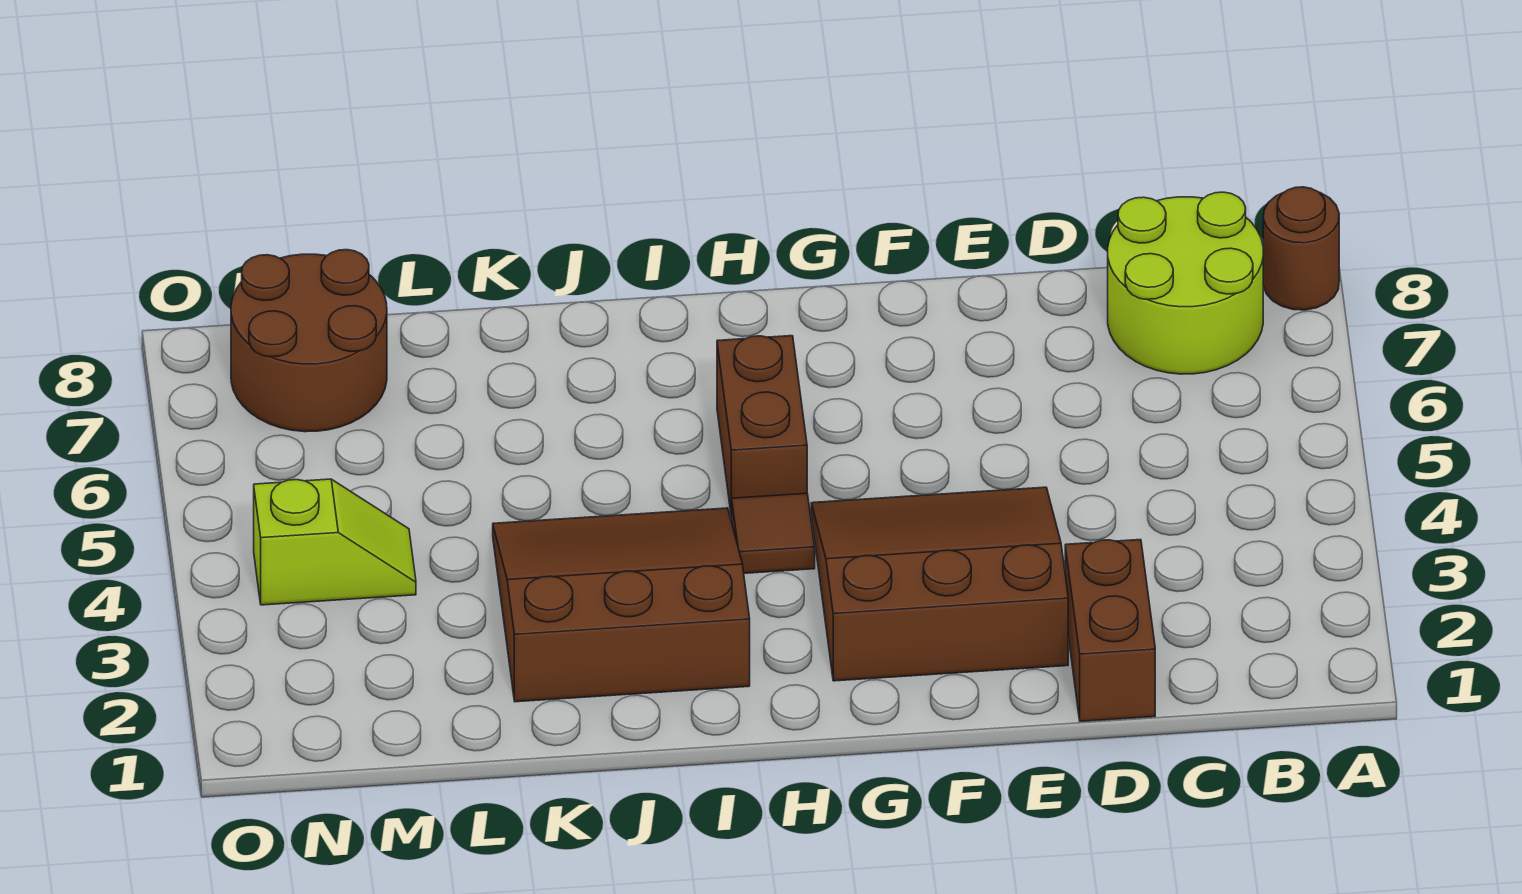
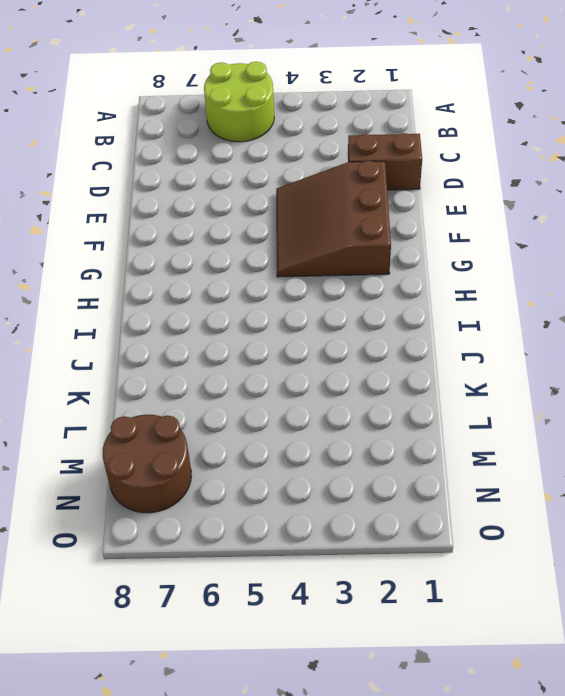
lime round brick A5:B6 level 1 -> lime round brick B7:C8 level 1
none -> brown round brick A8 level 1
none -> brown tile H4 level 1

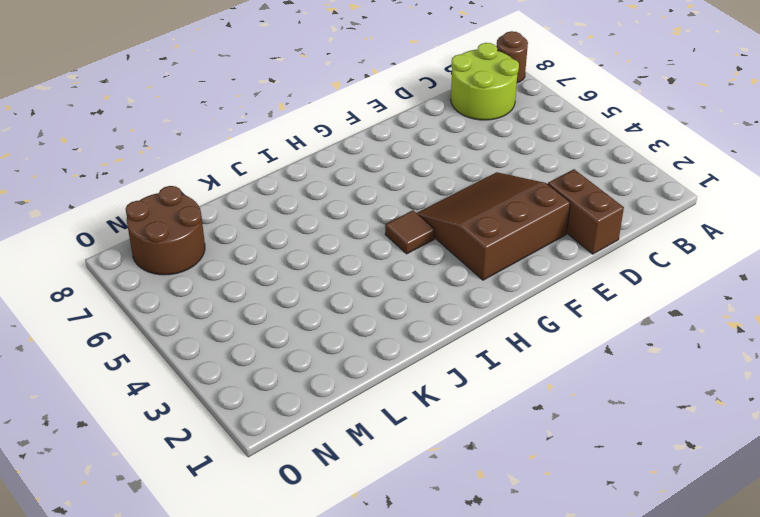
none -> brown brick H5:H6 level 1
none -> brown slope I2:K4 level 1 top 2

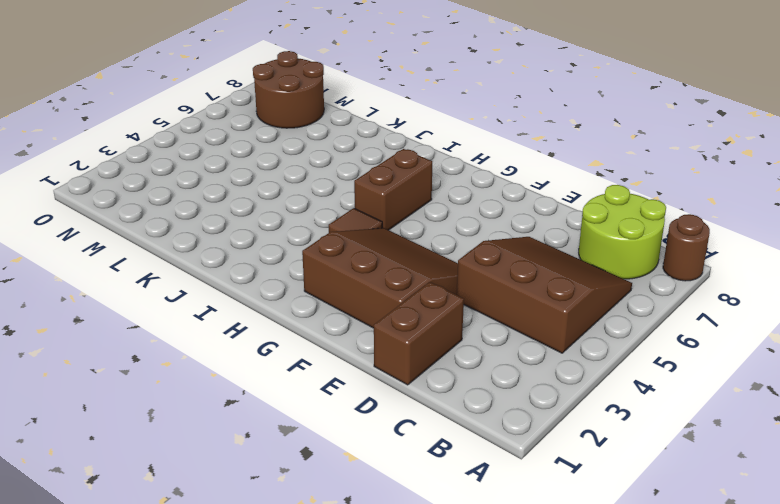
brown slope B4:D6 level 1 top 4 -> brown slope I2:K4 level 1 top 2
none -> lime slope M4:N4 level 1 top N

